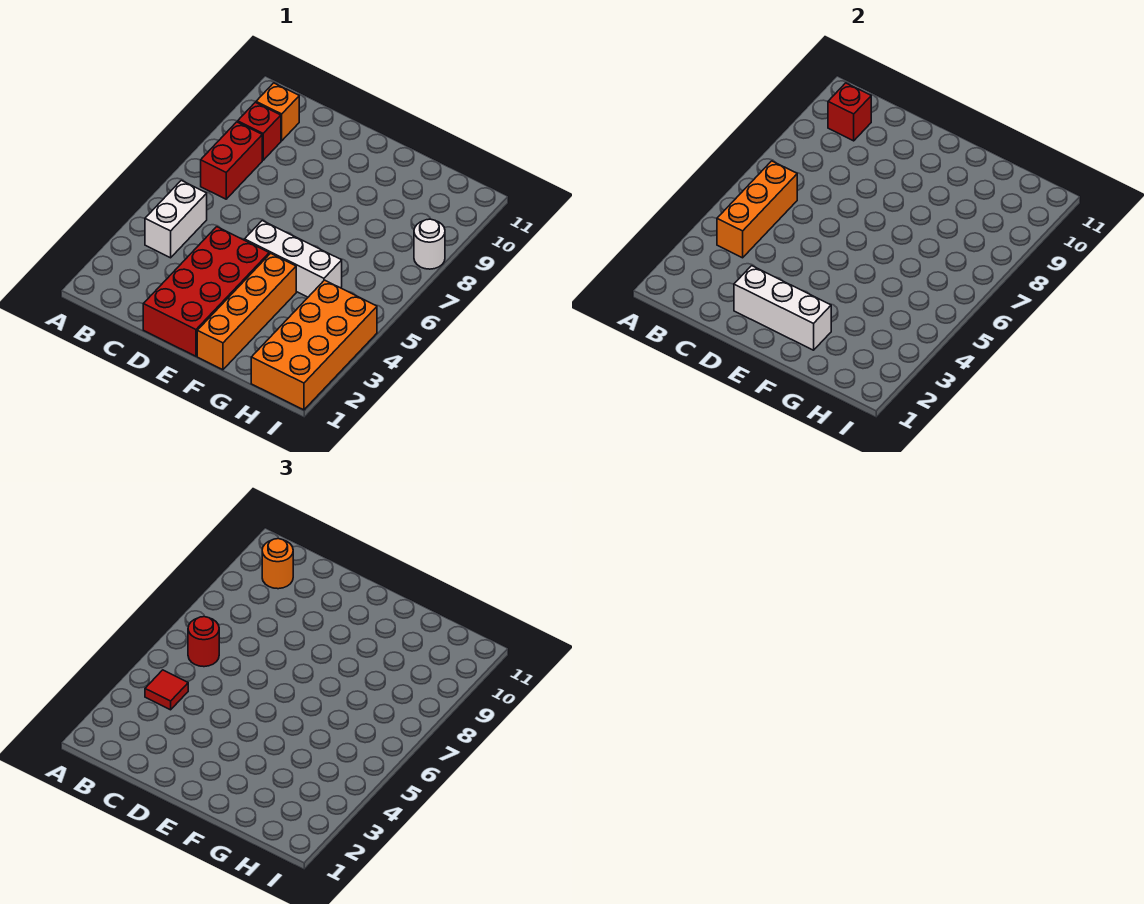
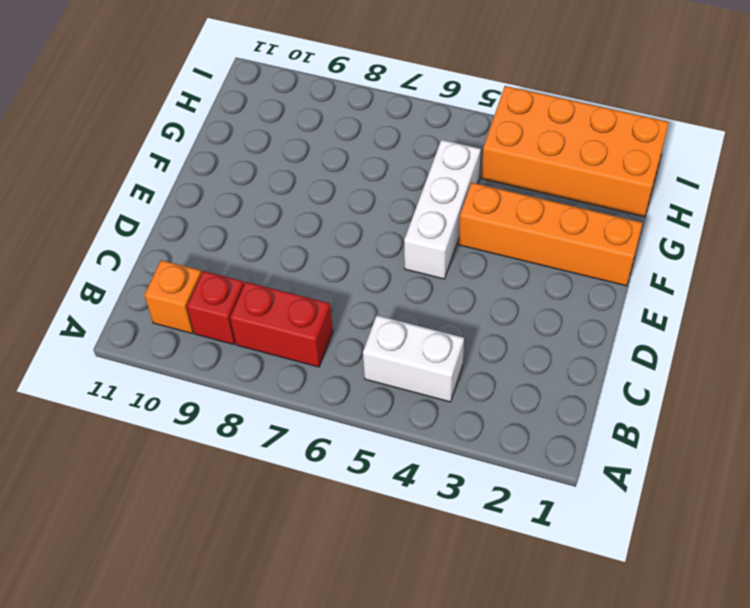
none -> red brick D1:E4 level 1
none -> white round brick I8 level 1
none -> orange brick B4:B6 level 2

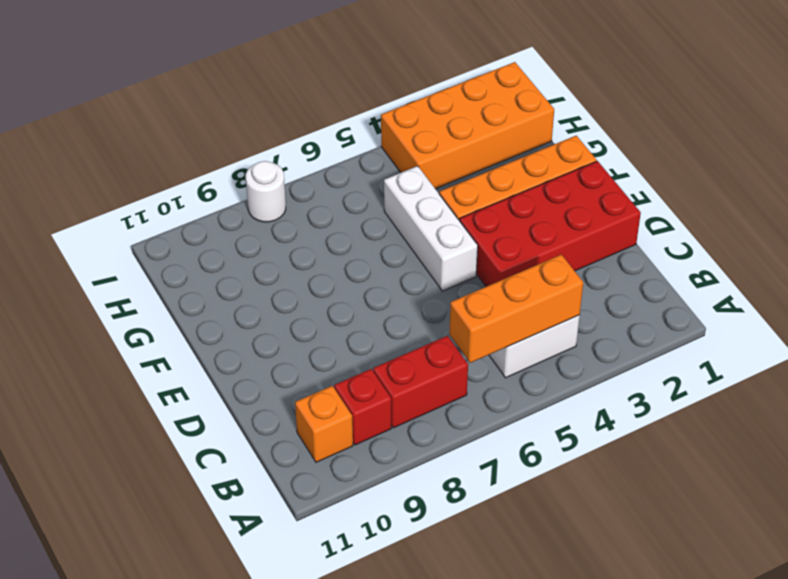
none -> red brick B10 level 2
none -> white brick D2:F2 level 2
none -> red tile B4 level 3

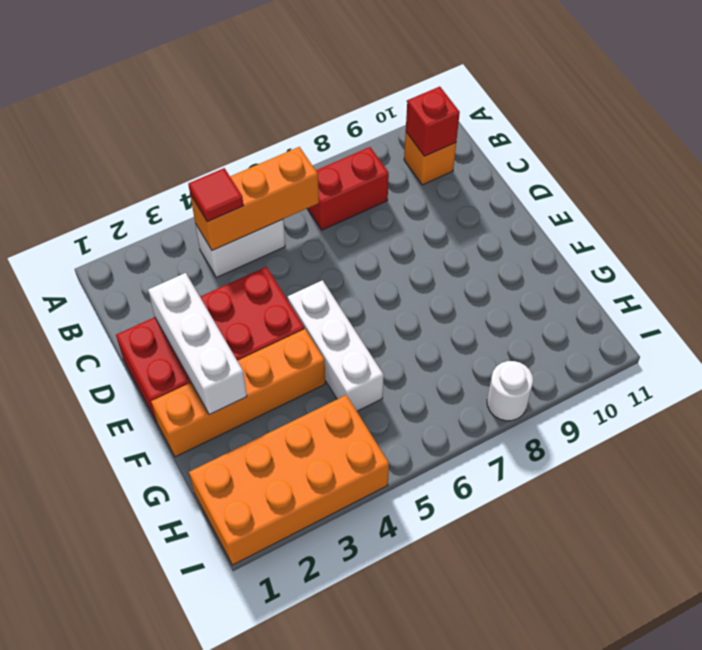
none -> red brick B9 level 1
none -> red round brick B6 level 3
none -> orange round brick B10 level 3

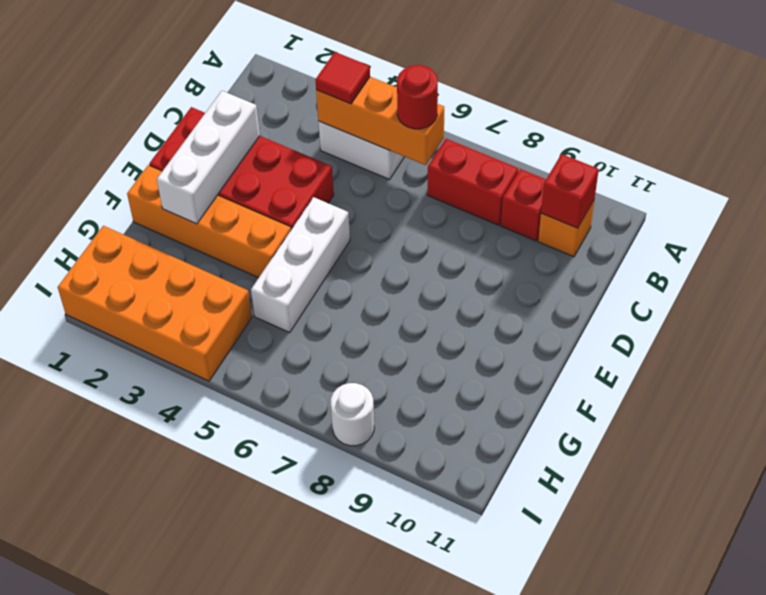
none -> orange round brick B10 level 3

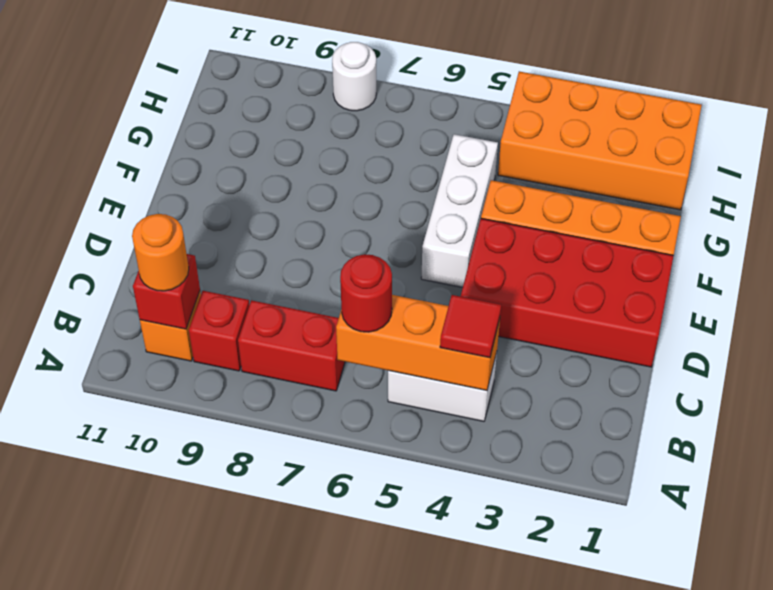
none -> white brick D2:F2 level 2

